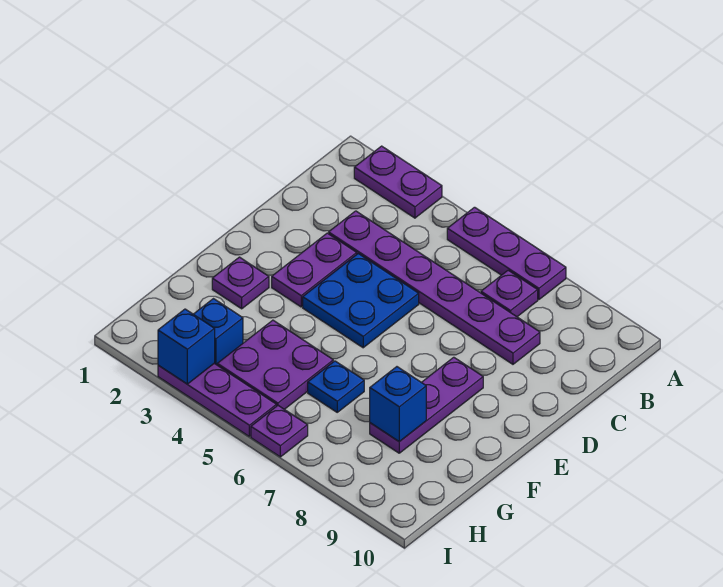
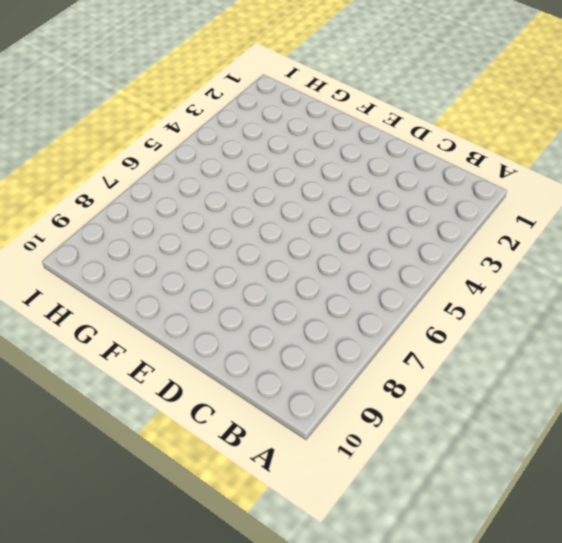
none -> purple plate A2:A3 level 1
none -> purple plate A5:A7 level 1
none -> purple plate B7 level 1

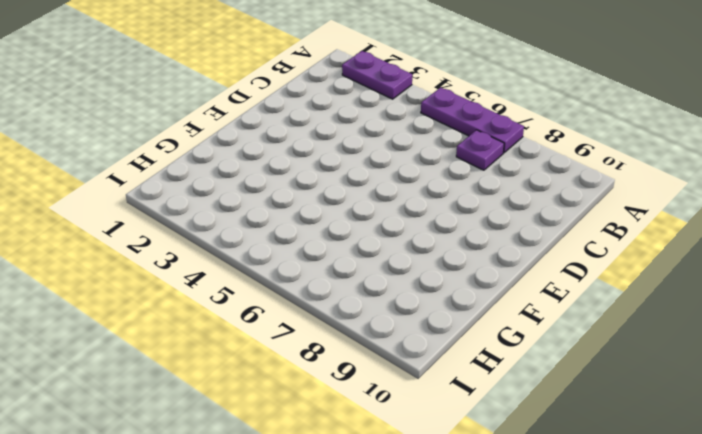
none -> purple plate C3:C8 level 1
none -> purple plate D3:E3 level 1
none -> blue plate D4:E5 level 1

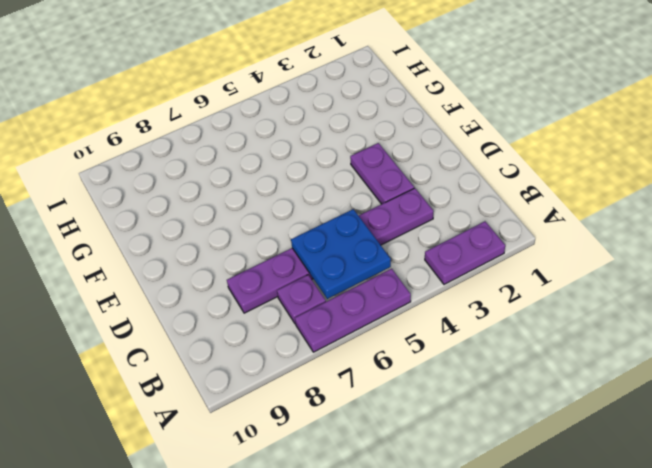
blue plate B5:C6 level 2 -> blue plate D4:E5 level 1
none -> purple plate E8:G8 level 1
none -> purple plate F2 level 1
none -> purple plate G4:H5 level 1

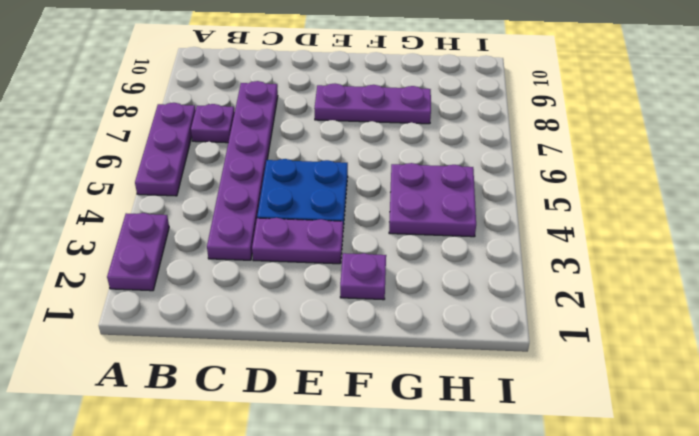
none -> blue plate G6 level 1
none -> blue brick H3 level 1
none -> purple plate I3:I5 level 1

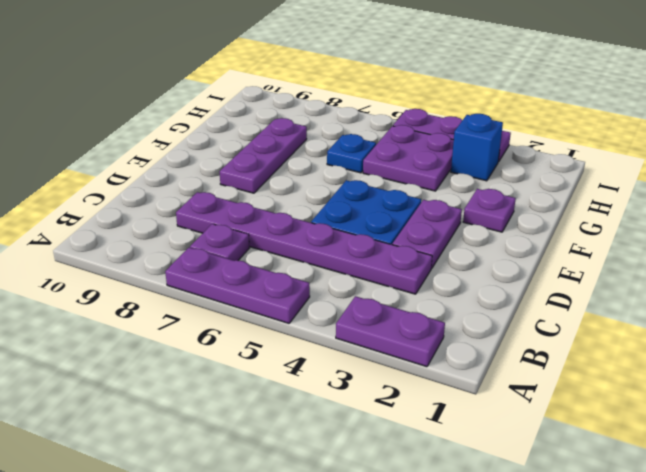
none -> purple plate I6 level 1
none -> blue brick G8 level 2
none -> blue brick I3 level 2

